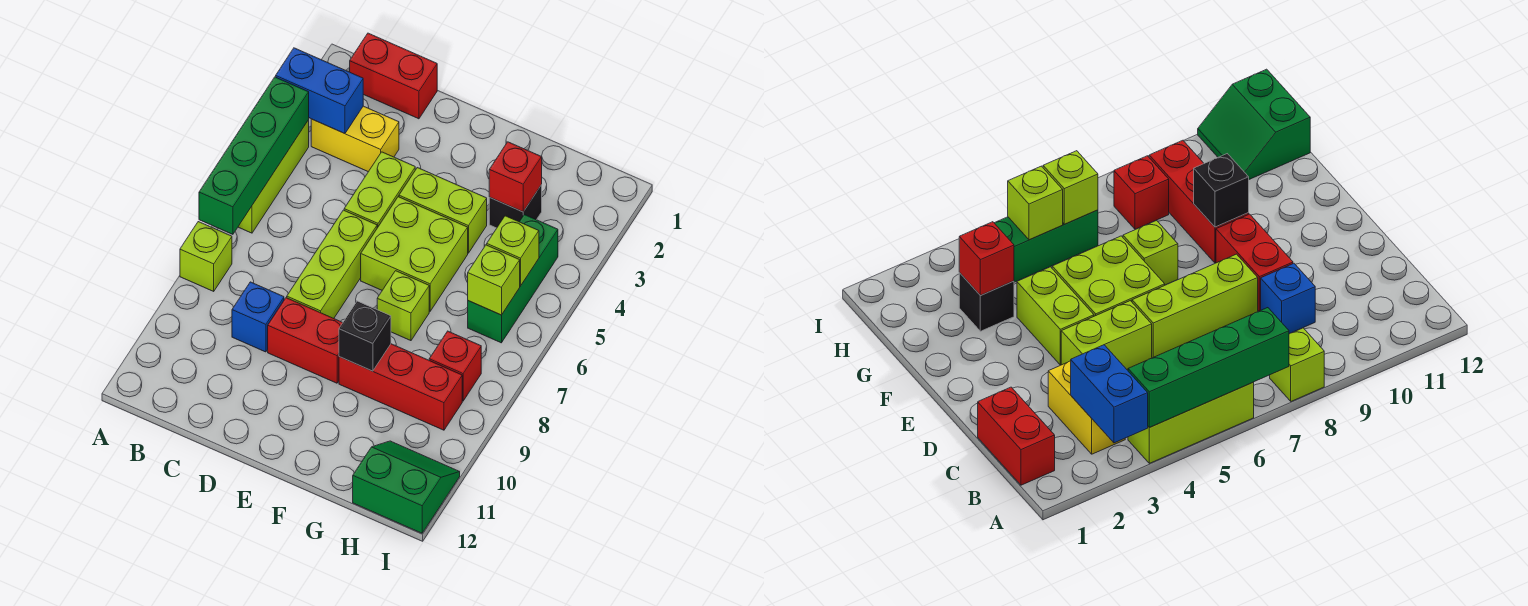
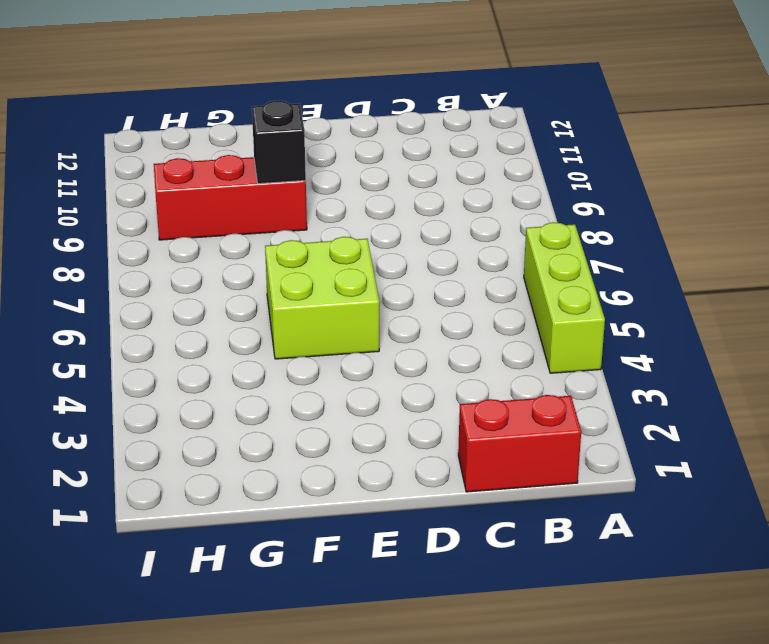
none -> lime brick A8 level 1
none -> yellow brick B3:C3 level 1
none -> blue brick C9 level 1

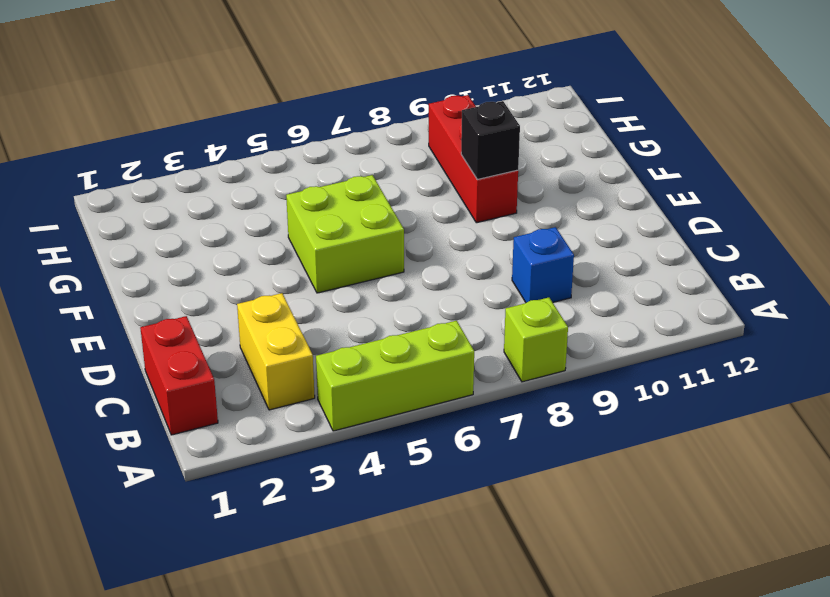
none -> lime brick D4:D5 level 1
none -> lime brick D6:D8 level 1
none -> red brick D9:E9 level 1

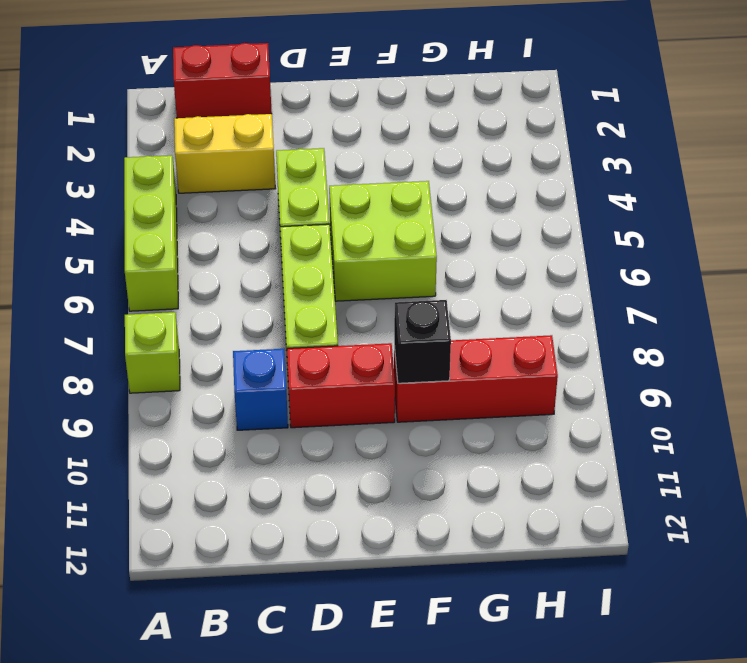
none -> lime brick E4:F4 level 1
none -> lime brick F7 level 1
none -> black brick G3 level 1

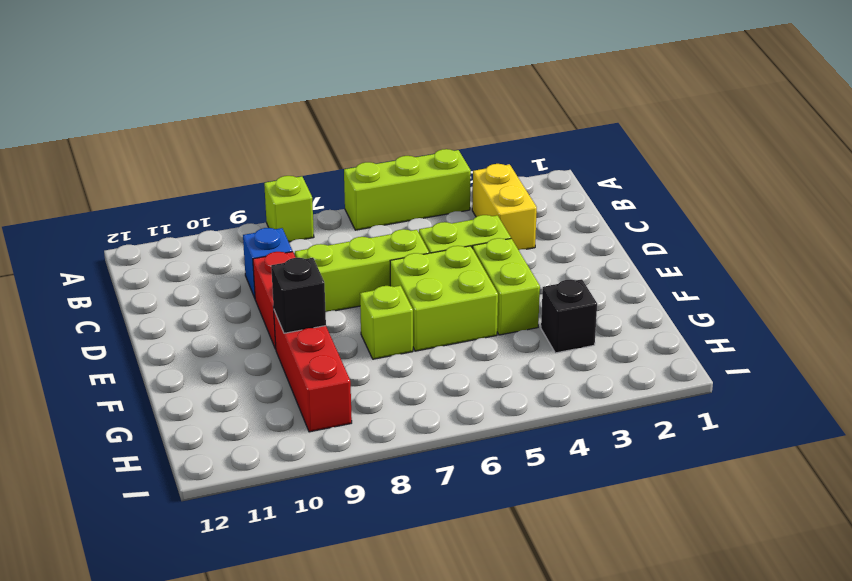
none -> red brick B1:C1 level 1
none -> green brick H4:H6 level 1
none -> red brick H8 level 1

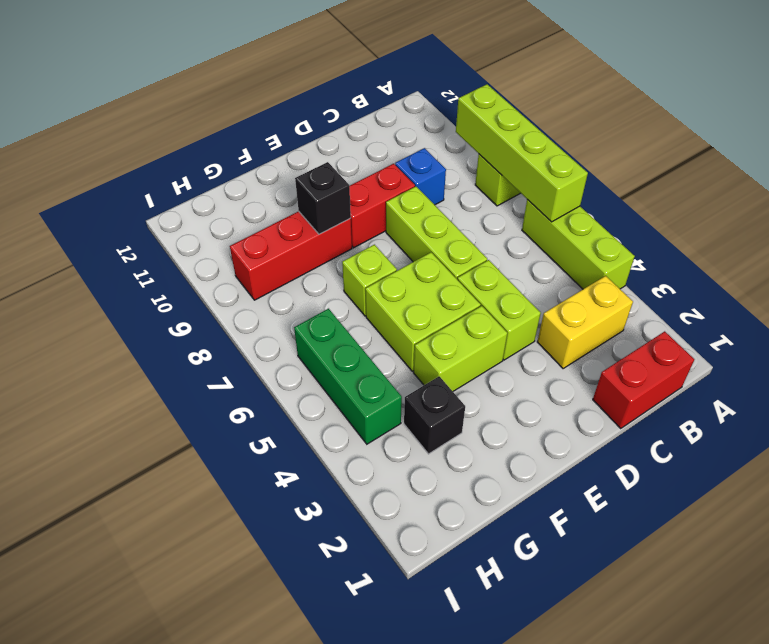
lime brick A6:A9 level 2 -> green brick A4:A7 level 2
none -> red brick H8 level 1
none -> green slope H11:I12 level 1 top 12
none -> blue brick A3:B3 level 2

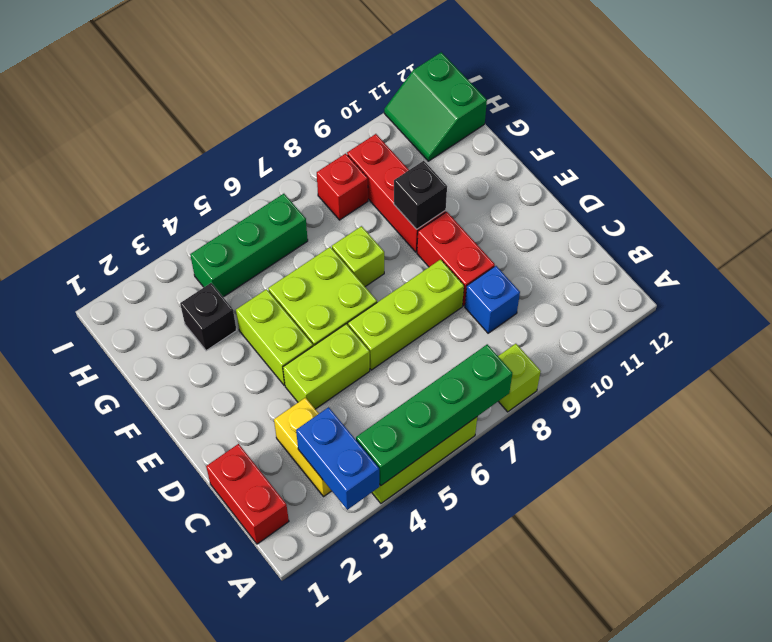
none -> red brick G3 level 2
none -> lime brick H5 level 2
none -> lime brick H6 level 2

